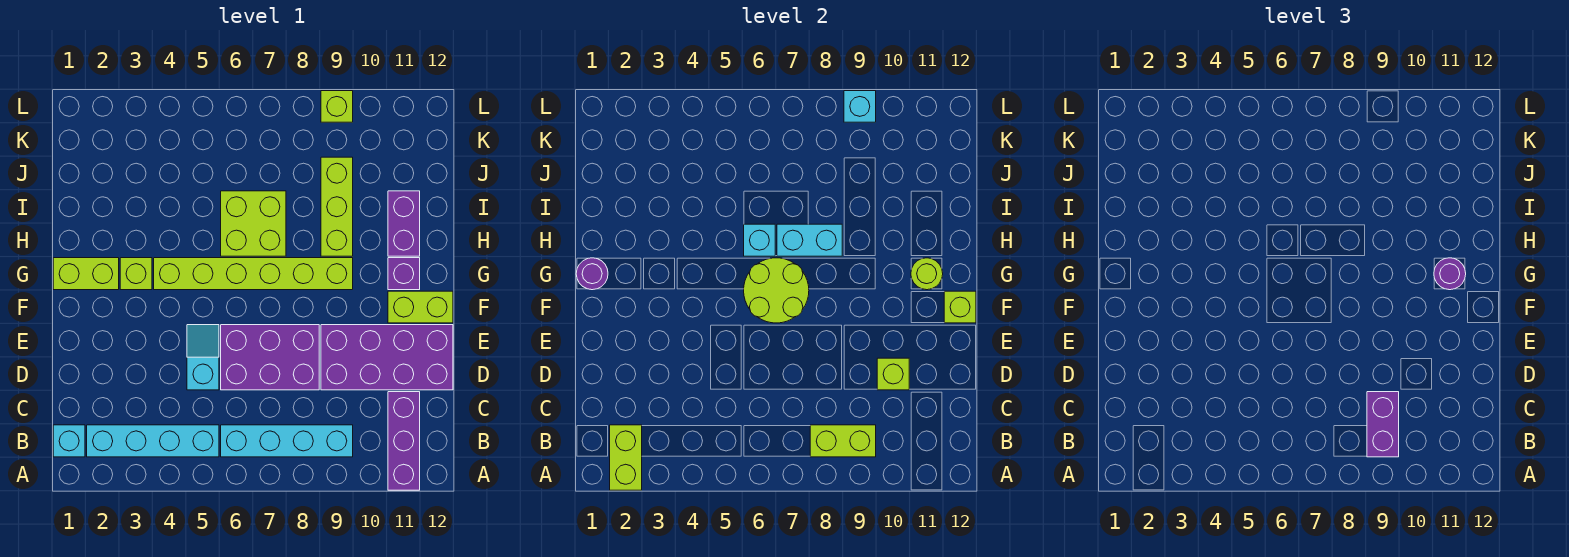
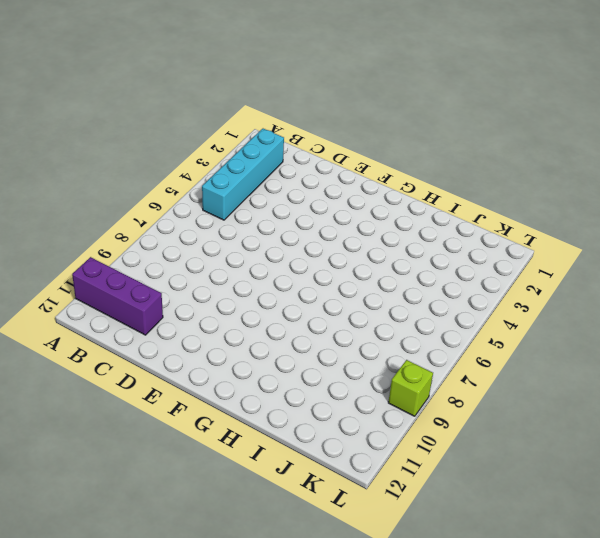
none -> cyan brick B1 level 1
none -> cyan brick B6:B9 level 1
none -> cyan slope D5:E5 level 1 top D

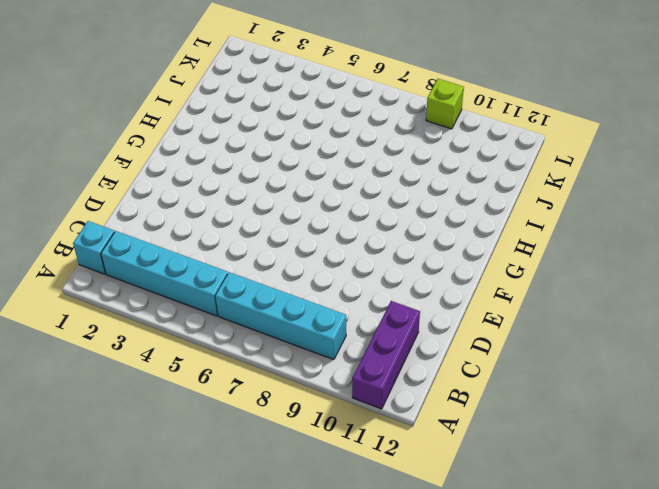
none -> cyan slope D5:E5 level 1 top D
none -> purple brick D6:E8 level 1
none -> purple brick D9:E12 level 1

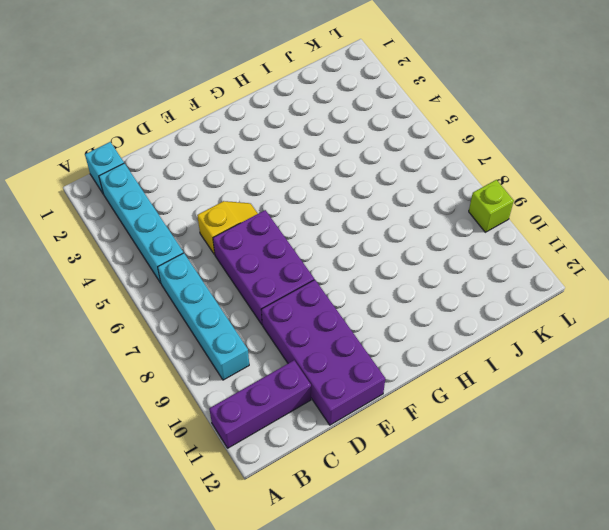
yellow slope D5:E5 level 1 top D -> cyan slope D5:E5 level 1 top D
none -> lime brick F11:F12 level 1
none -> lime brick G1:G2 level 1
none -> lime brick G3 level 1

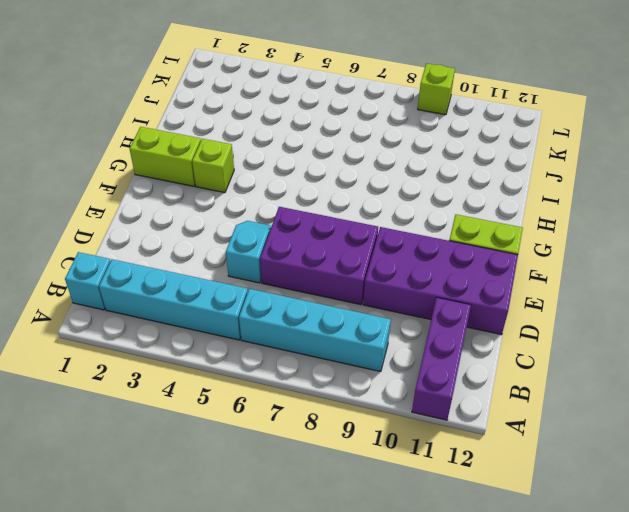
none -> lime brick G4:G9 level 1
none -> purple brick G11 level 1
none -> lime brick H6:I7 level 1

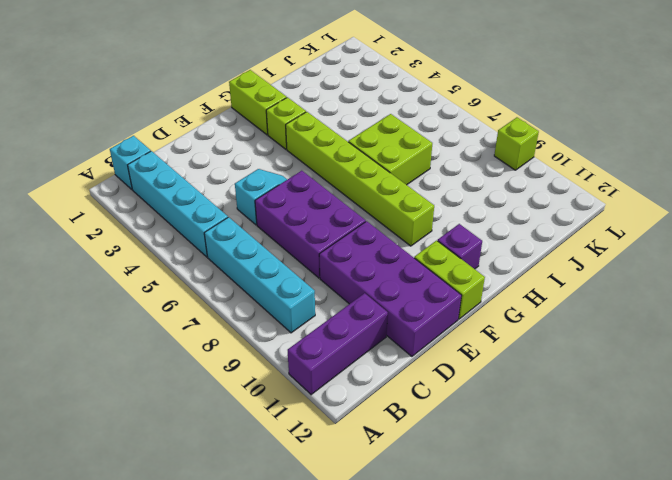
none -> lime brick H9:J9 level 1
none -> purple brick H11:I11 level 1
none -> lime brick A2:B2 level 2

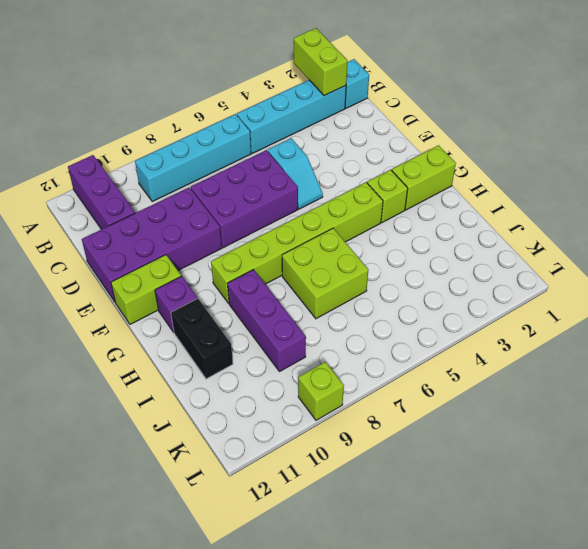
purple brick H9:J9 level 1 -> lime brick H9:J9 level 1
black brick H11:I11 level 1 -> purple brick H11:I11 level 1
none -> lime brick B8:B9 level 2
none -> lime brick D10 level 2
none -> lime round brick F6:G7 level 2

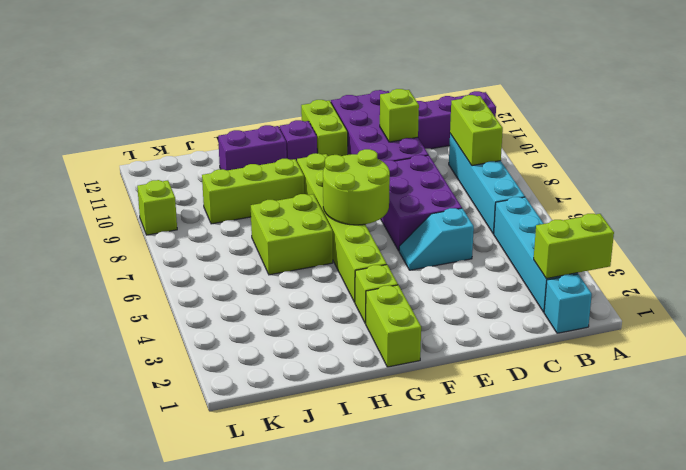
none -> lime brick F12 level 2
none -> purple round brick G1 level 2
none -> lime round brick G11 level 2

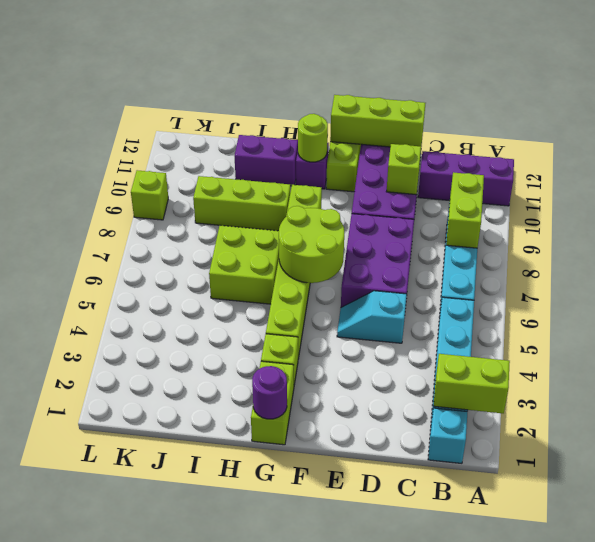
lime brick D12:F12 level 2 -> lime brick F12 level 2
none -> cyan brick H6 level 2
none -> cyan brick H7:H8 level 2
none -> cyan brick L9 level 2

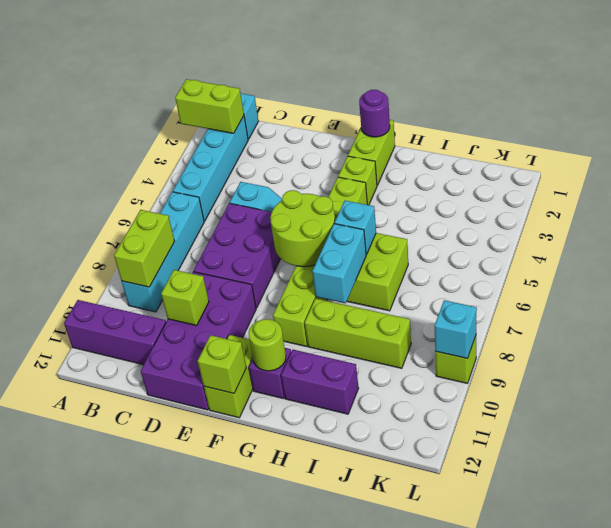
none -> purple brick B9:C9 level 3
none -> purple round brick G11 level 3

